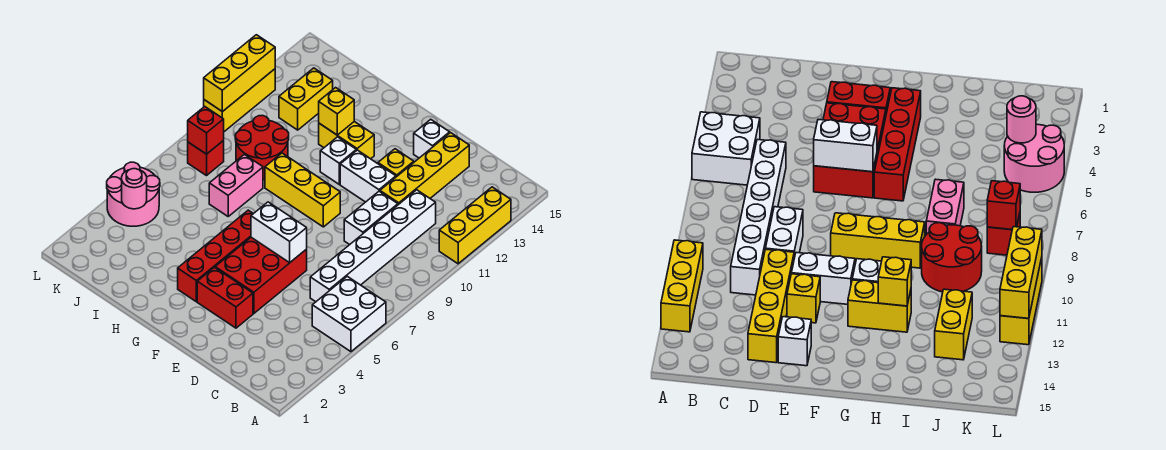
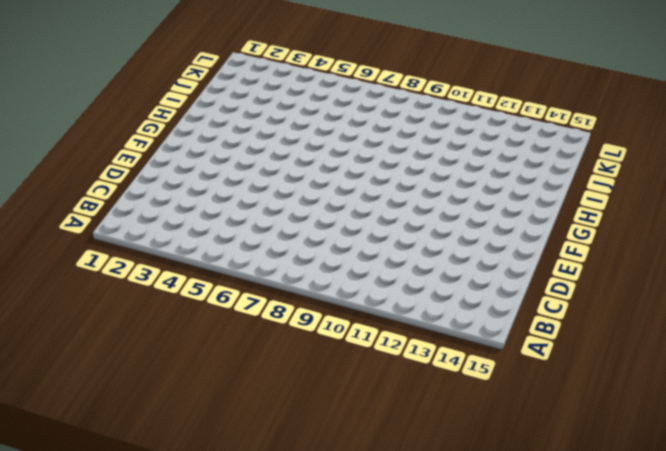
none -> white brick A5:B6 level 1
none -> yellow brick A11:A13 level 1
none -> white brick C6:C11 level 1

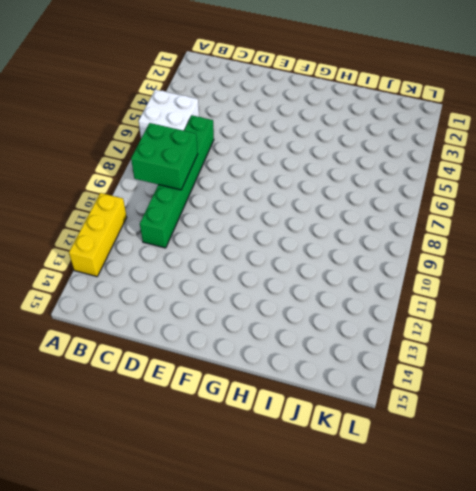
green brick B8:C9 level 2 -> none
green brick C6:C11 level 1 -> white brick C6:C11 level 1
none -> white brick D9:D10 level 1
none -> yellow brick D11:D14 level 1
none -> red brick E3:F3 level 1

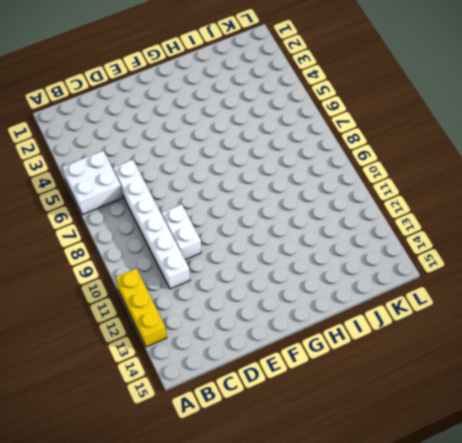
none -> yellow brick D11:D14 level 1
none -> red brick E3:F3 level 1
none -> red brick E4:F6 level 1

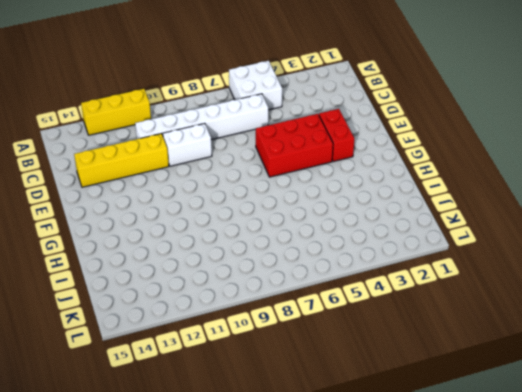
none -> white brick E11:F11 level 1
none -> yellow brick E12 level 1
none -> white brick E14 level 1

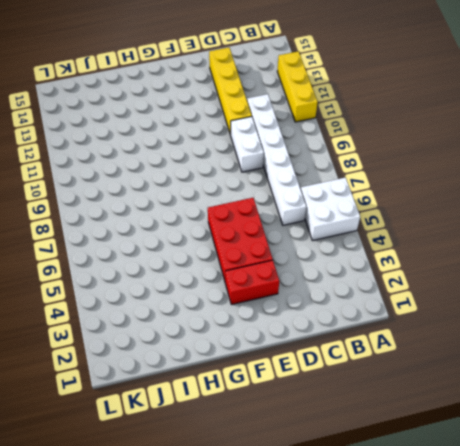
none -> white brick E11:F11 level 1
none -> yellow brick E12 level 1
none -> white brick E14 level 1

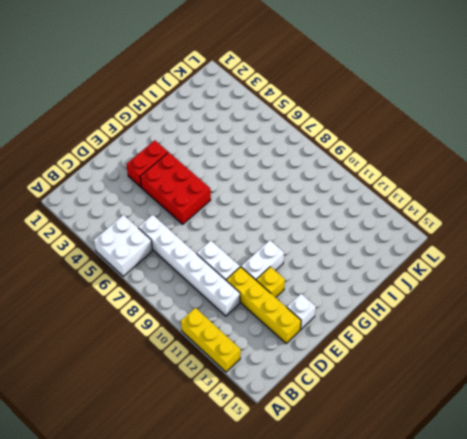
none -> yellow brick F9:H9 level 1
none -> red brick G3:G6 level 1
none -> white brick G11 level 1

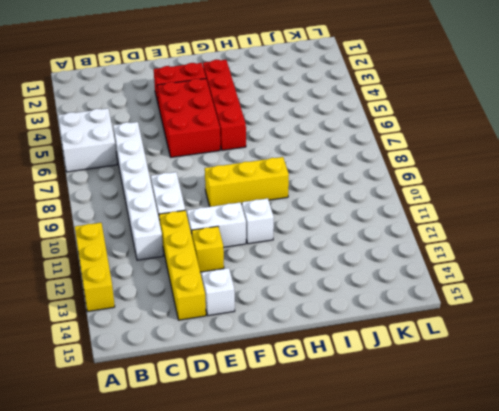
none -> yellow brick G12:H12 level 1
none -> pink brick I7:I8 level 1
none -> red round brick I9:J10 level 1

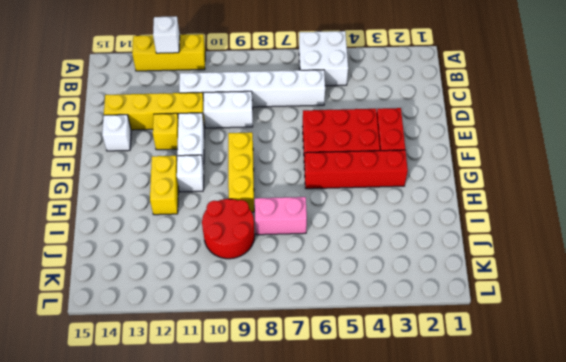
white brick A12 level 2 -> none
none -> yellow brick J12:J13 level 1
none -> pink round brick K4:L5 level 1
none -> red brick K8 level 1

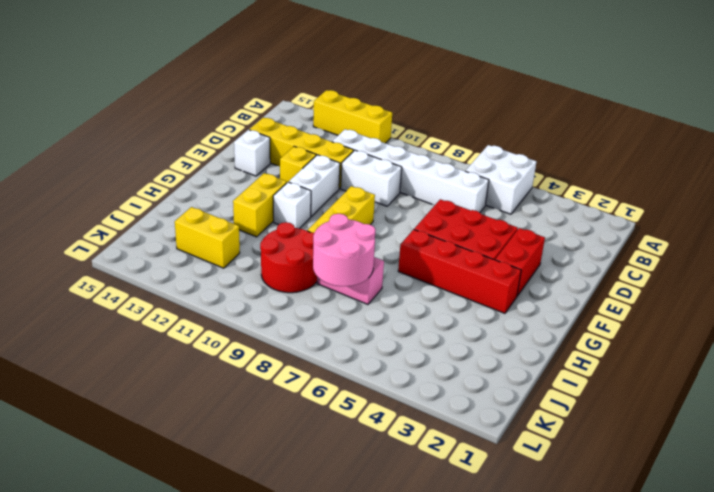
pink round brick I7:J8 level 2 -> pink round brick K4:L5 level 1
none -> red brick K8 level 1
none -> yellow brick L10:L12 level 1
none -> white brick E6:F6 level 2

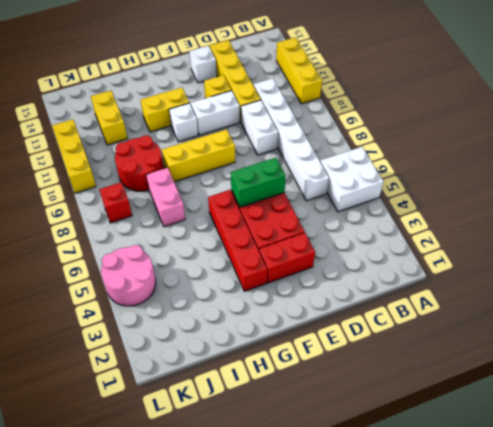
green brick E6:F6 level 2 -> white brick E6:F6 level 2
none -> yellow brick H12 level 2
none -> pink round brick K4 level 2
none -> red brick K8 level 2

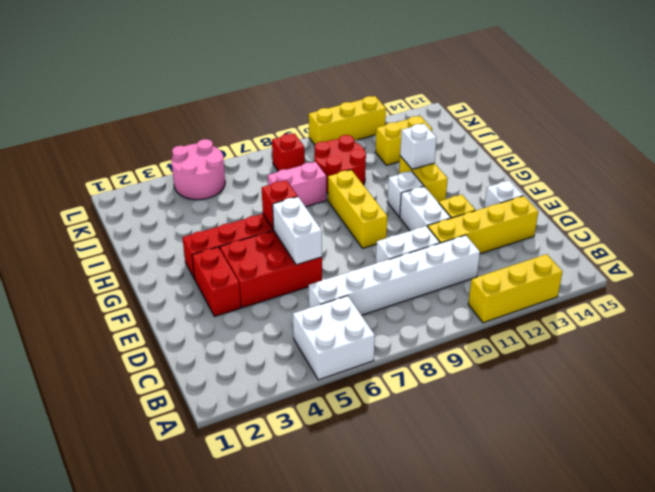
red brick G6 level 2 -> red brick K8 level 2
white brick H12 level 2 -> yellow brick H12 level 2
none -> pink round brick K4 level 2
none -> yellow brick L10:L12 level 2

